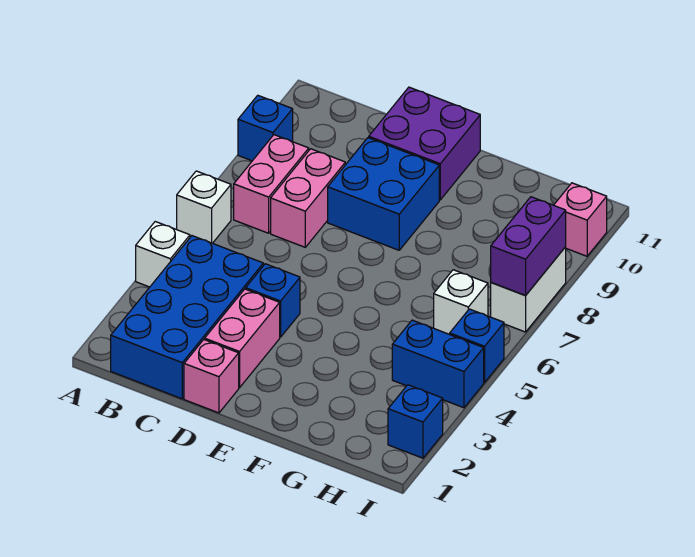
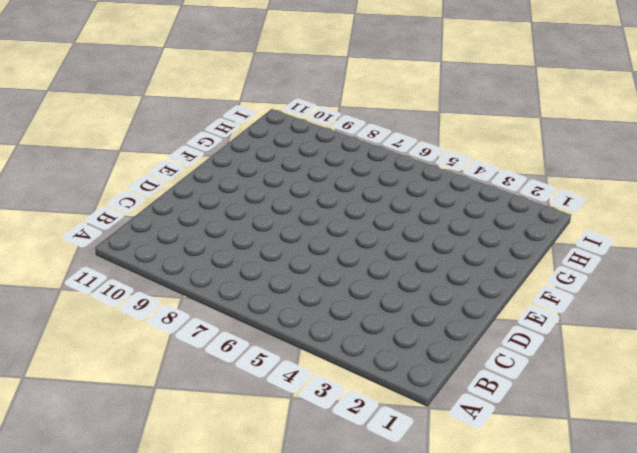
none -> white brick A4 level 1
none -> white brick A6 level 1
none -> blue brick A9 level 1

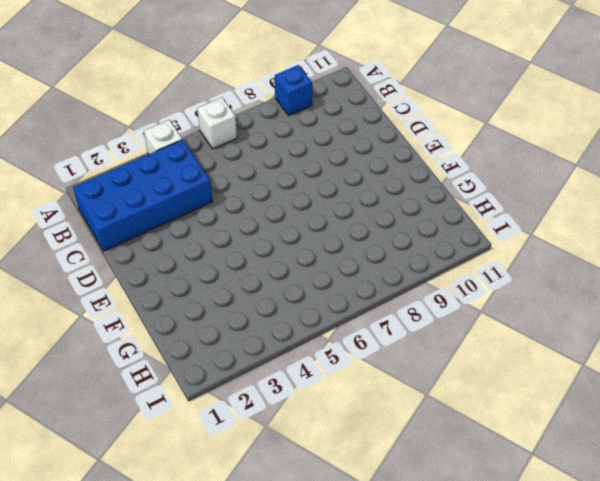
none -> pink brick B7:B8 level 1
none -> pink brick C7:C8 level 1
none -> pink brick D1 level 1

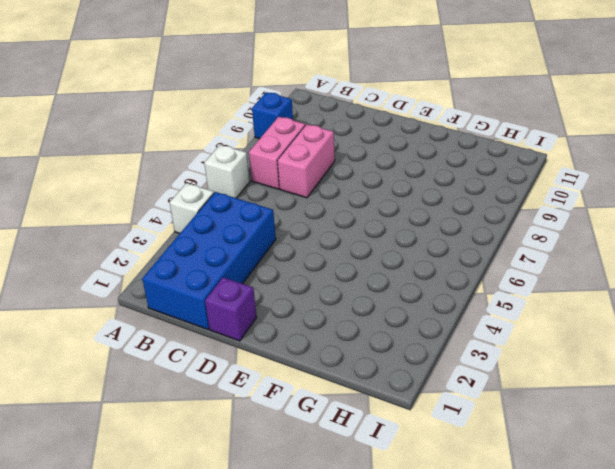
purple brick D1 level 1 -> pink brick D1 level 1
none -> pink brick D2:D3 level 1
none -> blue brick D4 level 1
none -> blue brick D8:E9 level 1

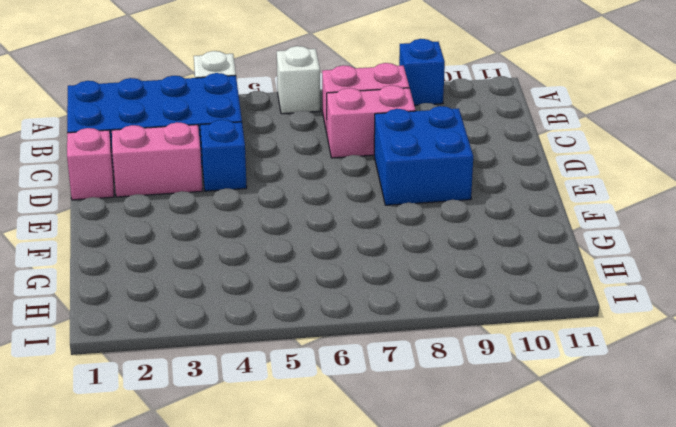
none -> purple brick D10:E11 level 1
none -> blue brick H4:I4 level 1
none -> white brick H6 level 1

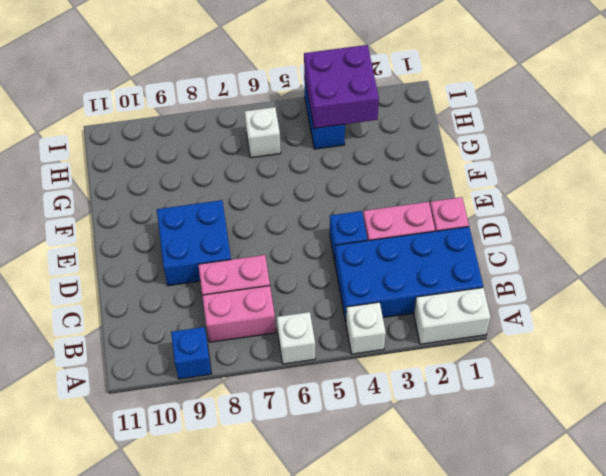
white brick A1:A2 level 1 -> white brick I7:I8 level 1
purple brick H3:I4 level 2 -> purple brick D10:E11 level 1
none -> blue brick I2 level 1
none -> blue brick I5 level 1
none -> pink brick I10 level 1

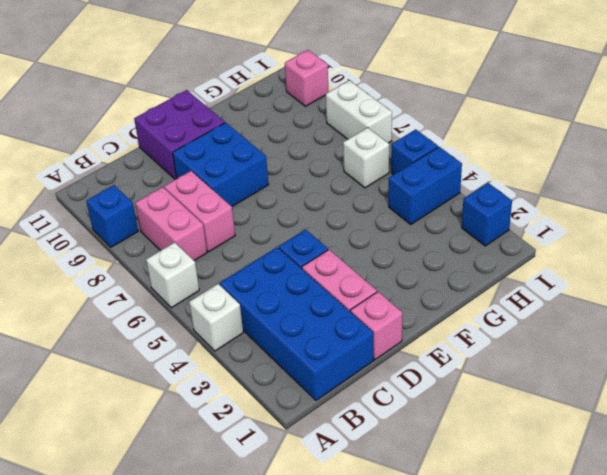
none -> purple brick I7:I8 level 2

